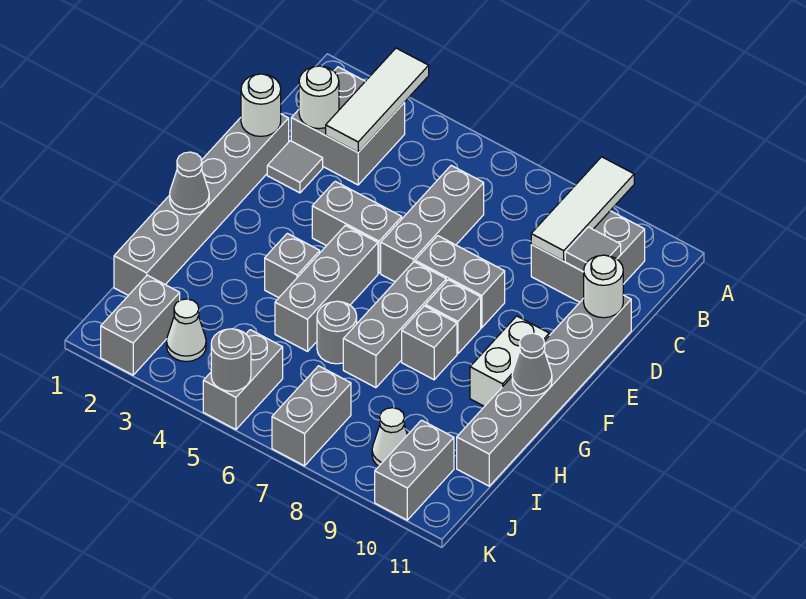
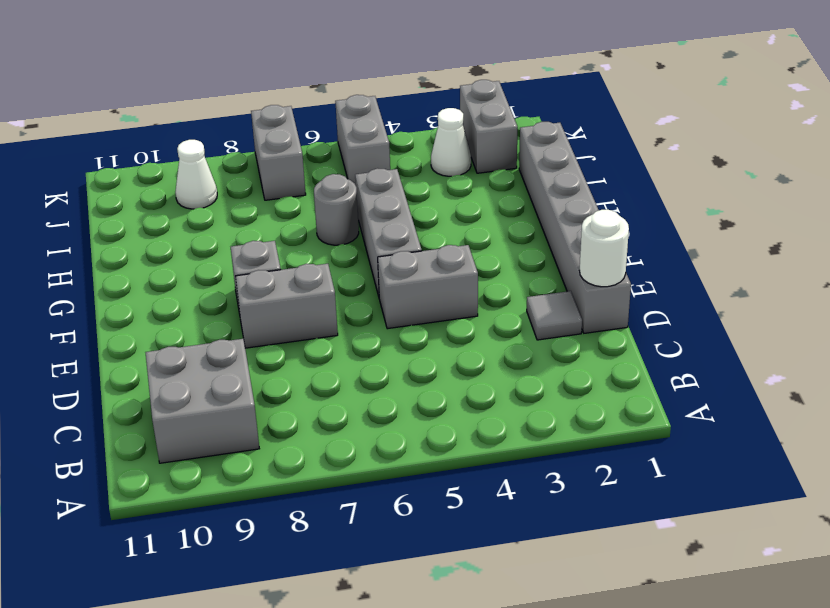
none -> grey brick B2:C3 level 1
none -> grey brick C6:E6 level 1
none -> grey brick D11:I11 level 1
none -> grey brick F7:H7 level 1

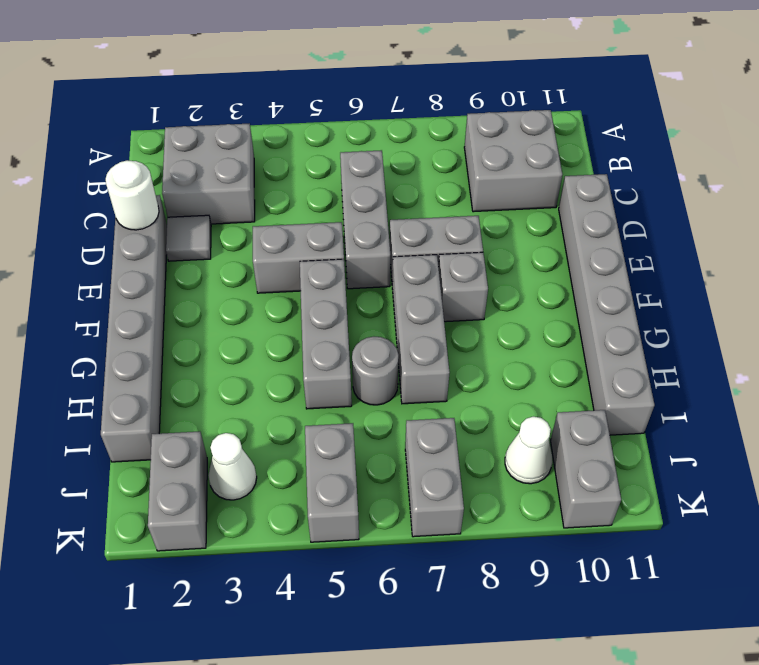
none -> white brick F10:G10 level 1
none -> grey brick G4 level 1
none -> grey brick G8 level 1
none -> white tile A3:C3 level 2

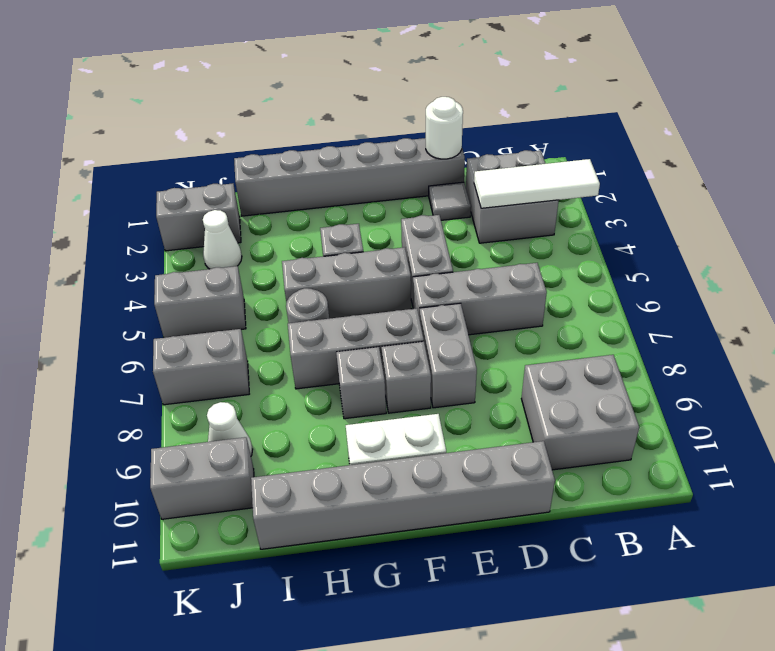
none -> white tile A9:C9 level 2
none -> white round brick C2 level 2
none -> grey tile C10 level 2
none -> white round brick D11 level 2

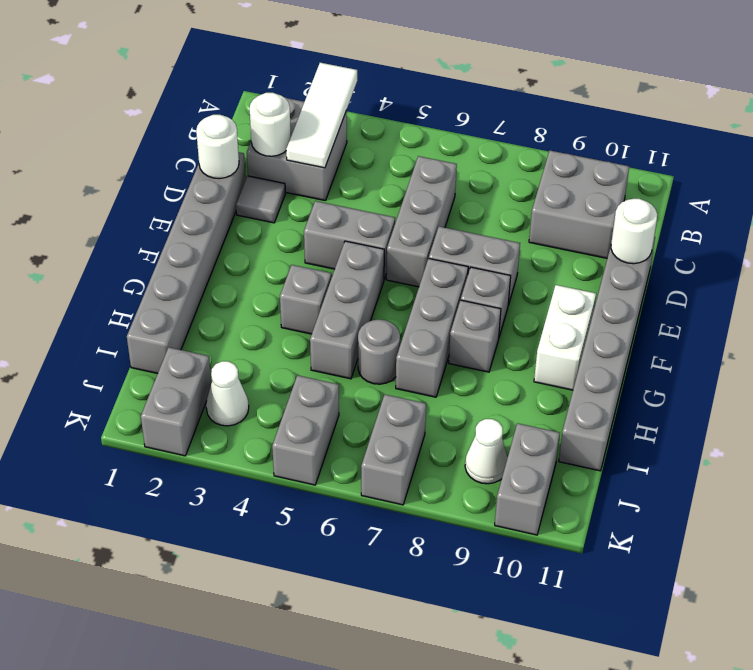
none -> white tile A9:C9 level 2
none -> grey tile C10 level 2
none -> grey cone G1 level 2
none -> grey cone G11 level 2

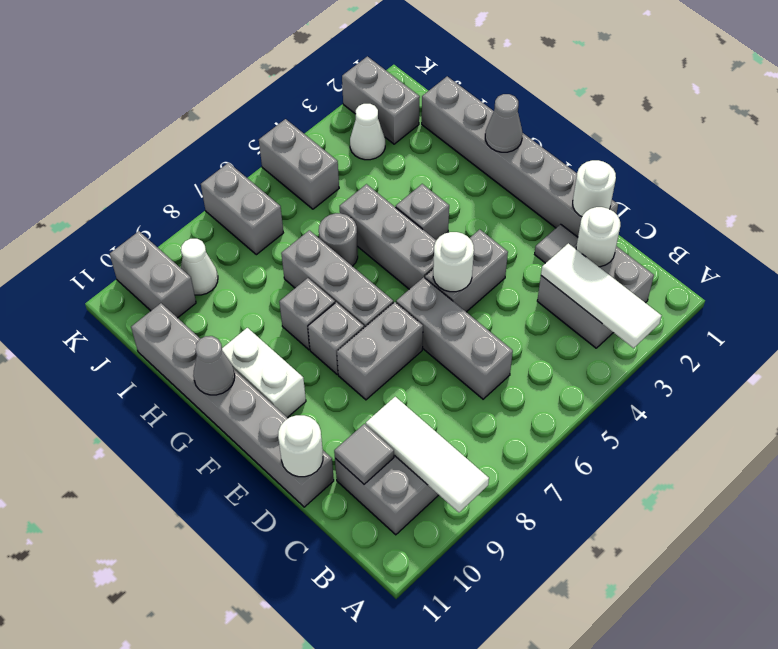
white round brick E5 level 2 -> none
none -> grey round brick K5 level 2

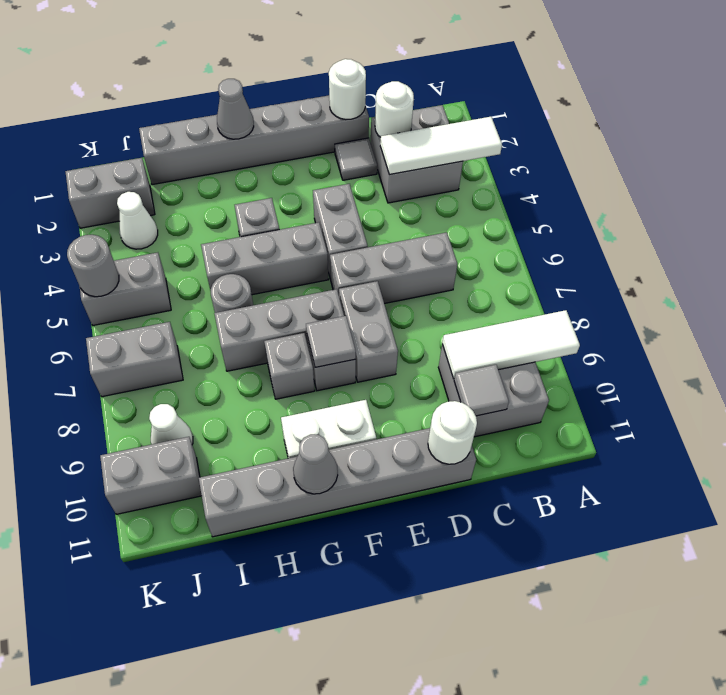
grey tile F8 level 2 -> none

